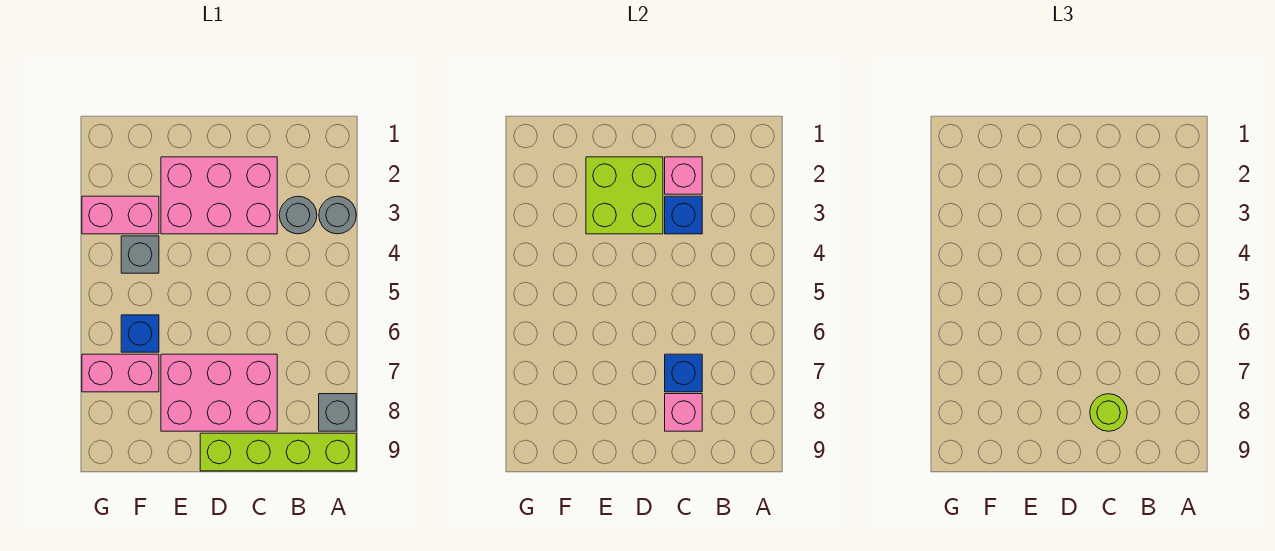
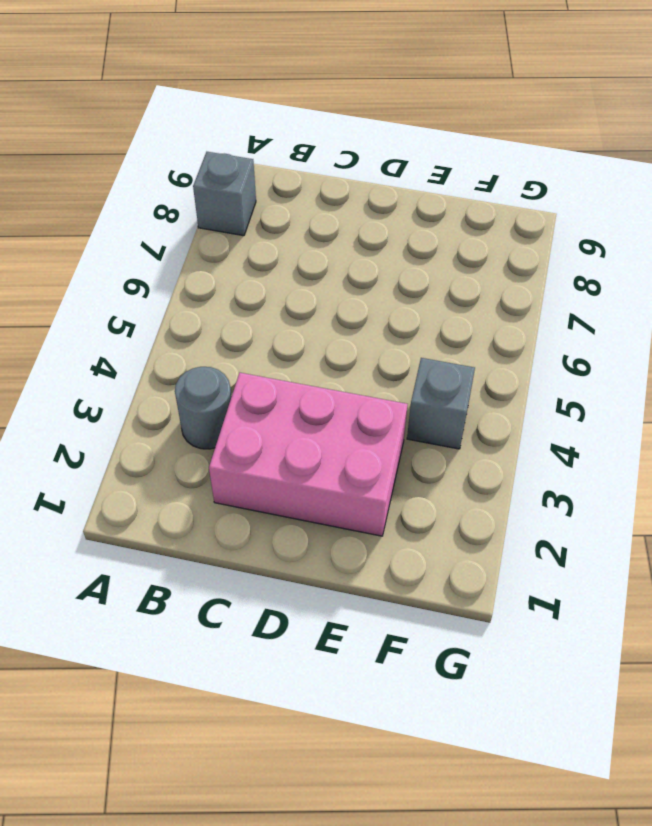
none -> grey round brick A3 level 1
none -> lime brick A9:D9 level 1
none -> pink brick C7:E8 level 1

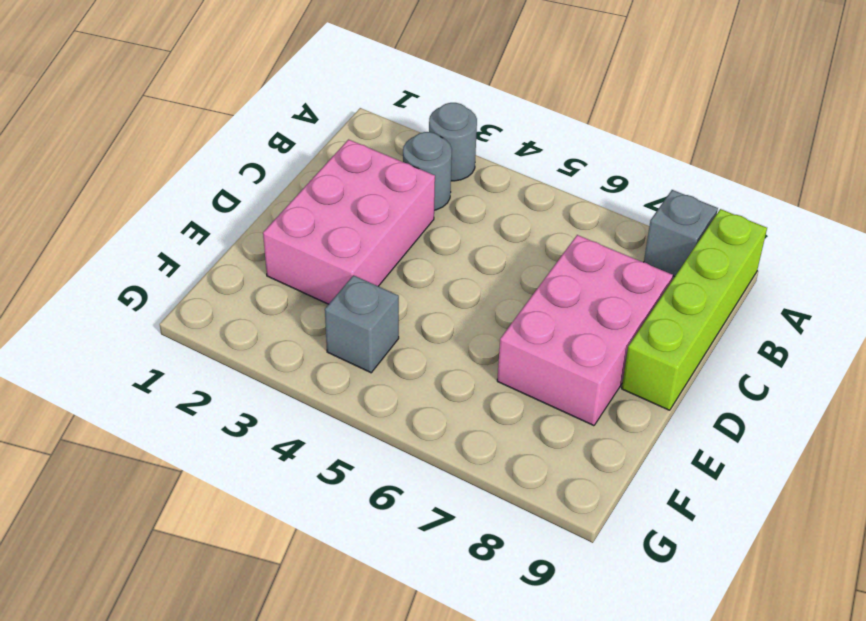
none -> pink brick F3:G3 level 1
none -> blue brick F6 level 1
none -> pink brick F7:G7 level 1

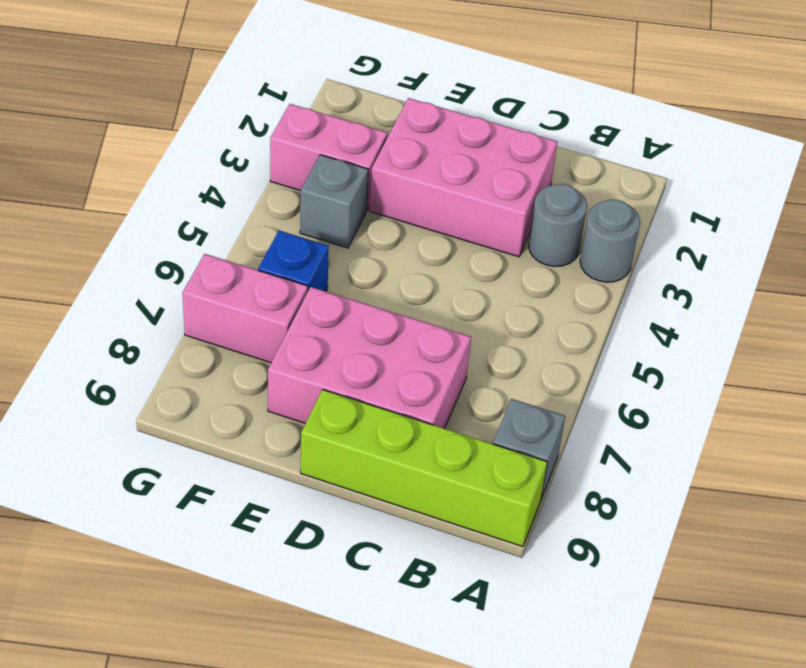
none -> pink brick C2 level 2
none -> blue brick C3 level 2
none -> blue brick C7 level 2

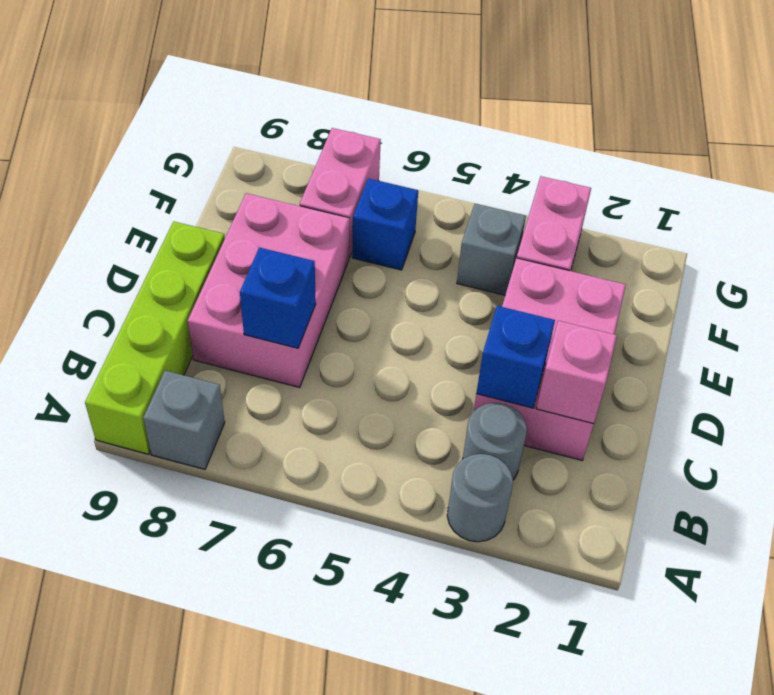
none -> pink brick C8 level 2
none -> lime brick D2:E3 level 2
none -> lime round brick C8 level 3

